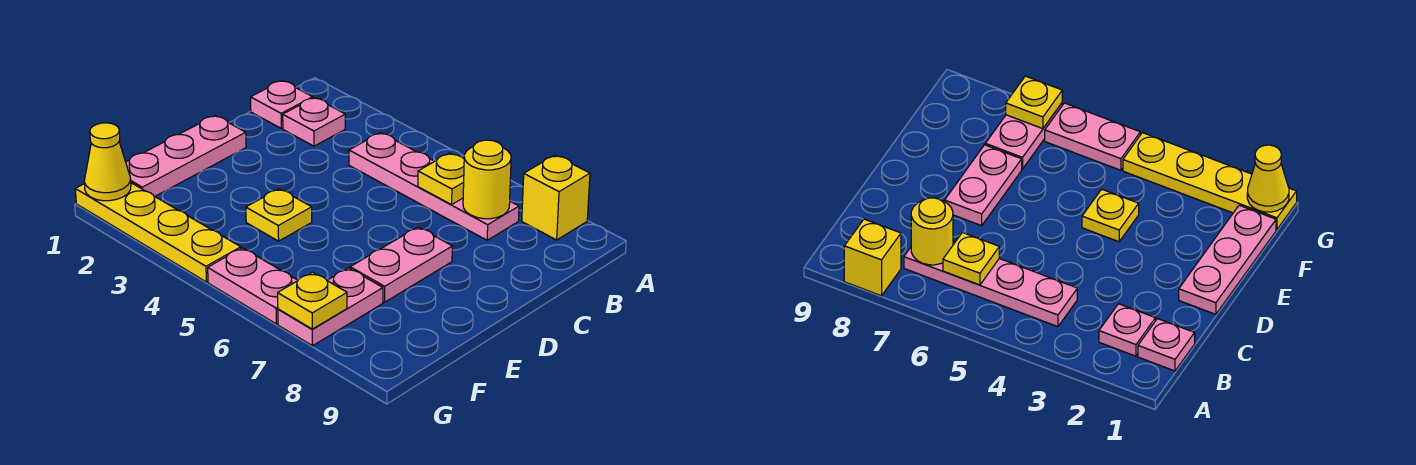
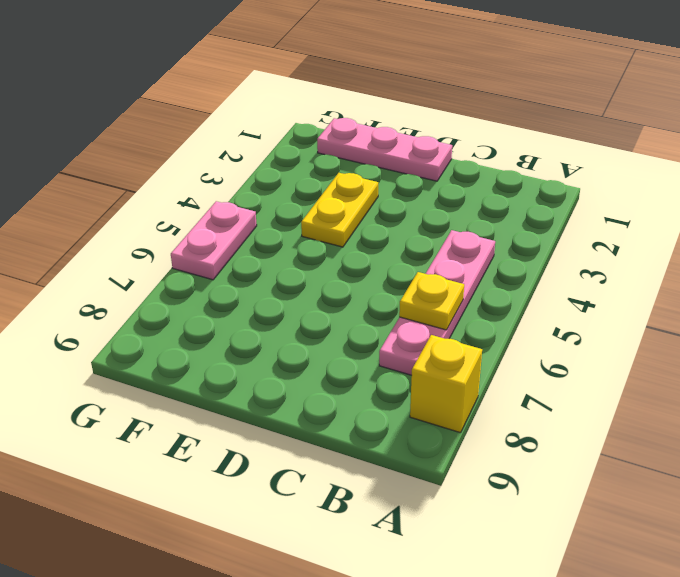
yellow plate E3:E4 level 1 -> yellow plate E4 level 1
none -> pink plate B1 level 1
none -> pink plate B2 level 1
none -> pink plate D7:E7 level 1

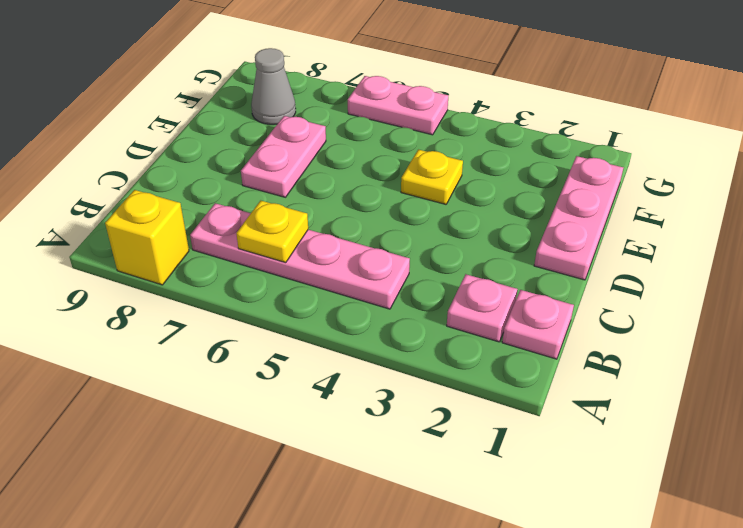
grey cone F8 level 1 -> none
none -> pink plate F7:G7 level 1
none -> yellow plate G1:G4 level 1
none -> yellow round brick B7 level 2

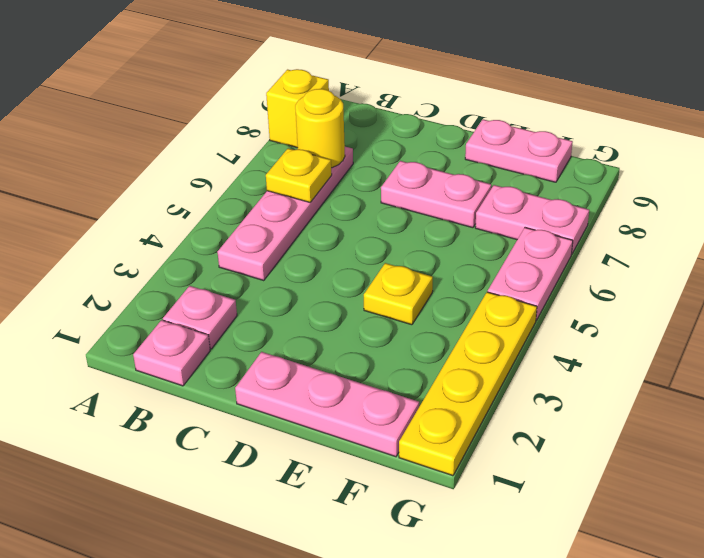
pink plate E9:F9 level 1 -> none
none -> yellow cone G1 level 2
none -> yellow plate G7 level 2

